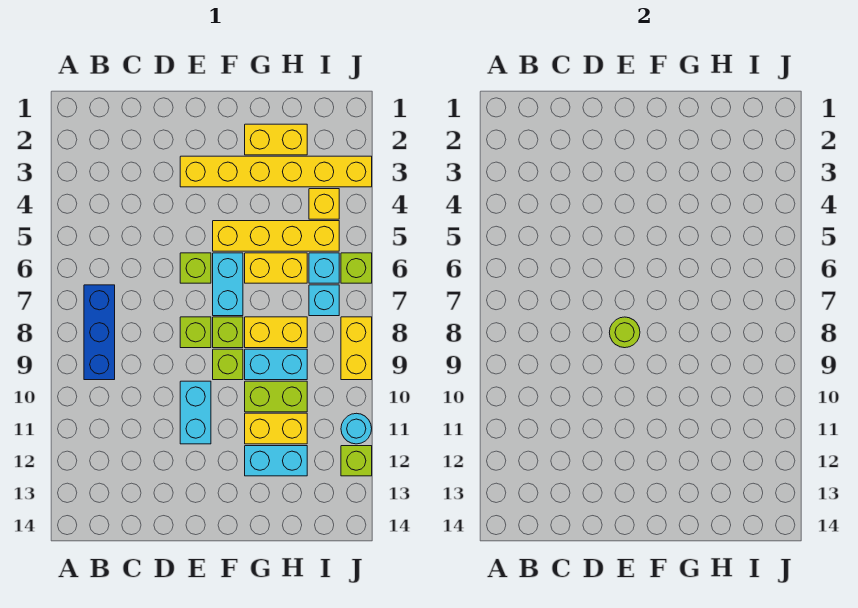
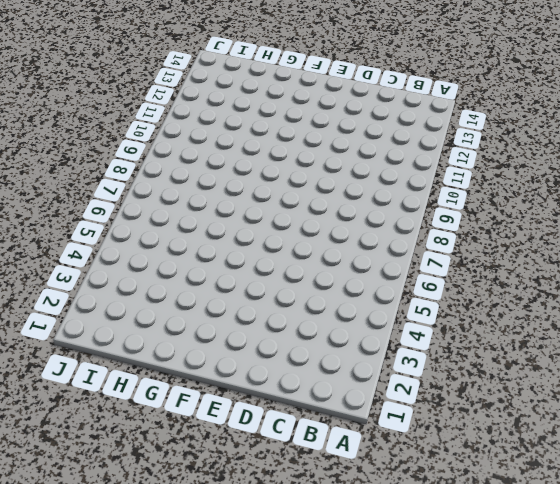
none -> blue brick B7:B9 level 1
none -> yellow brick E3:J3 level 1
none -> lime brick E6 level 1

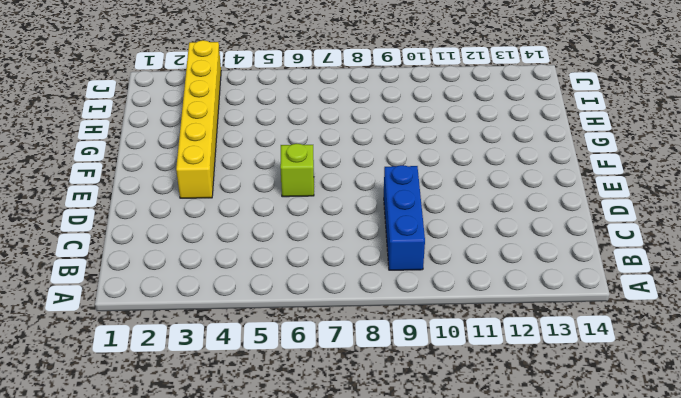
blue brick B9:D9 level 1 -> blue brick B7:B9 level 1
none -> lime brick E8 level 1
none -> cyan brick E10:E11 level 1
none -> yellow brick F5:I5 level 1

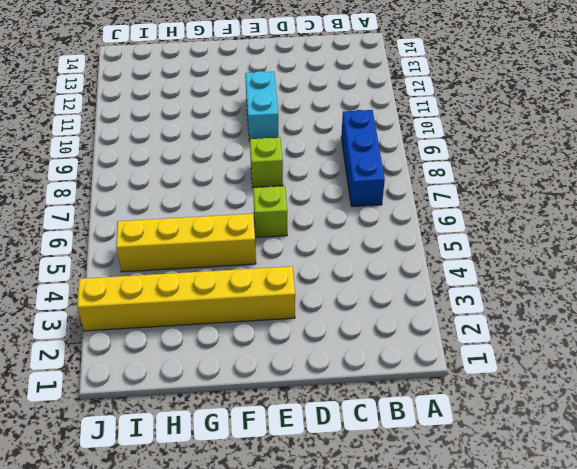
none -> cyan brick F6:F7 level 1
none -> lime brick F8 level 1
none -> lime brick F9 level 1

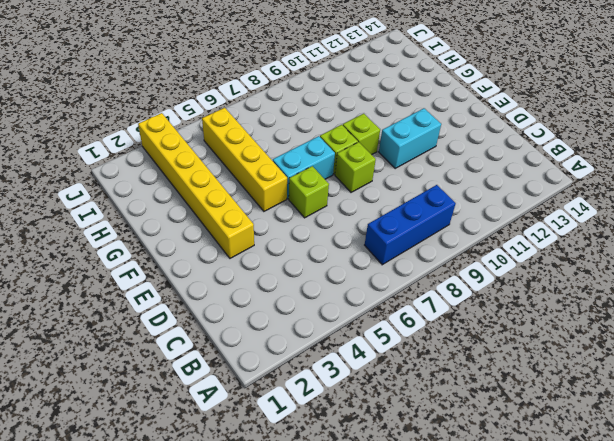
none -> yellow brick G2:H2 level 1
none -> yellow brick G6:H6 level 1
none -> yellow brick G8:H8 level 1

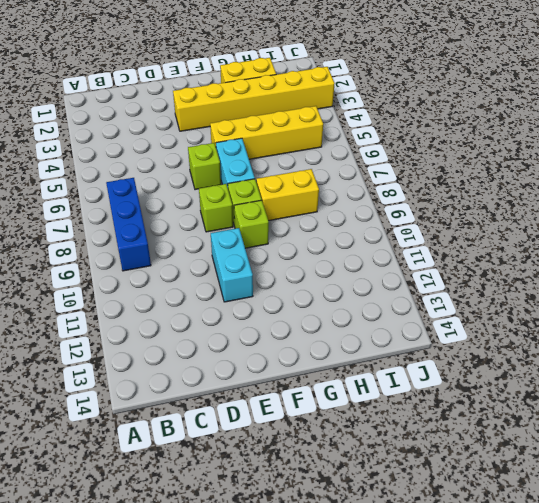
none -> yellow brick G6:H6 level 1
none -> cyan brick G9:H9 level 1
none -> lime brick G10:H10 level 1

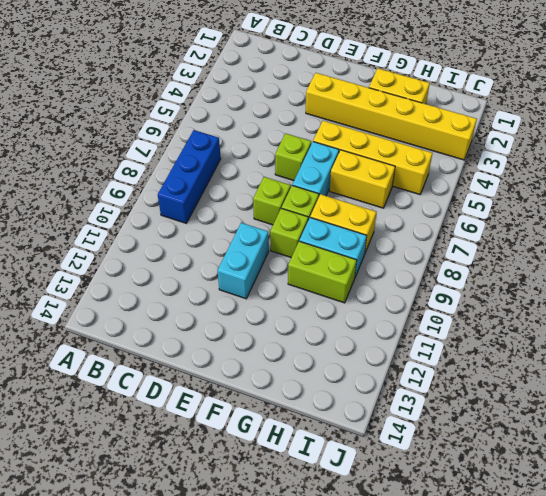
none -> yellow brick G11:H11 level 1
none -> cyan brick G12:H12 level 1
none -> yellow brick I4 level 1

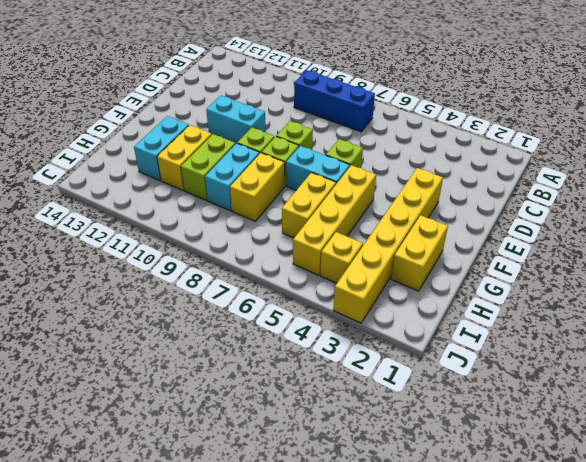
none -> cyan brick I6 level 1
none -> cyan brick I7 level 1
none -> lime brick J6 level 1

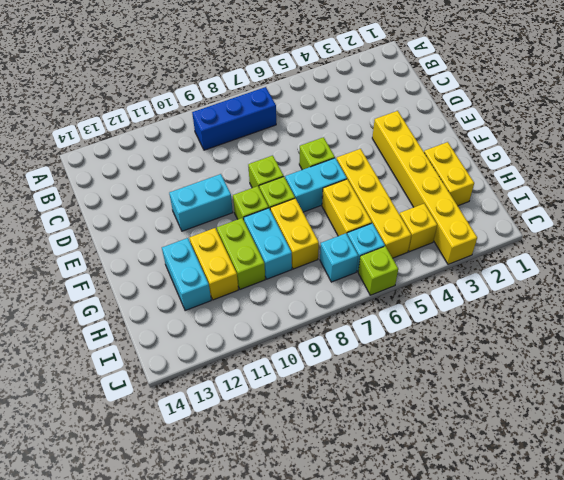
none -> yellow brick J8:J9 level 1
none -> cyan round brick J11 level 1
none -> lime brick J12 level 1

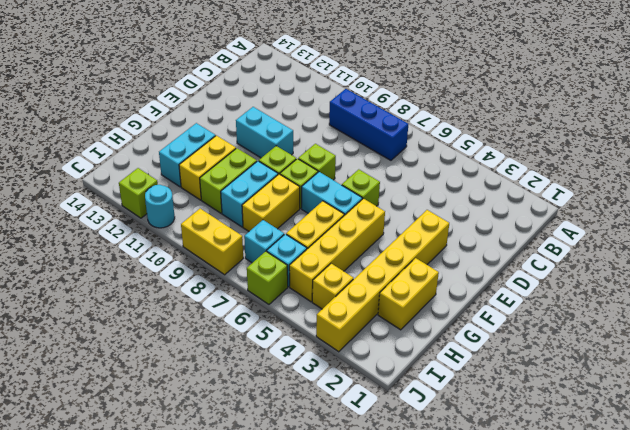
none -> lime round brick E8 level 2

